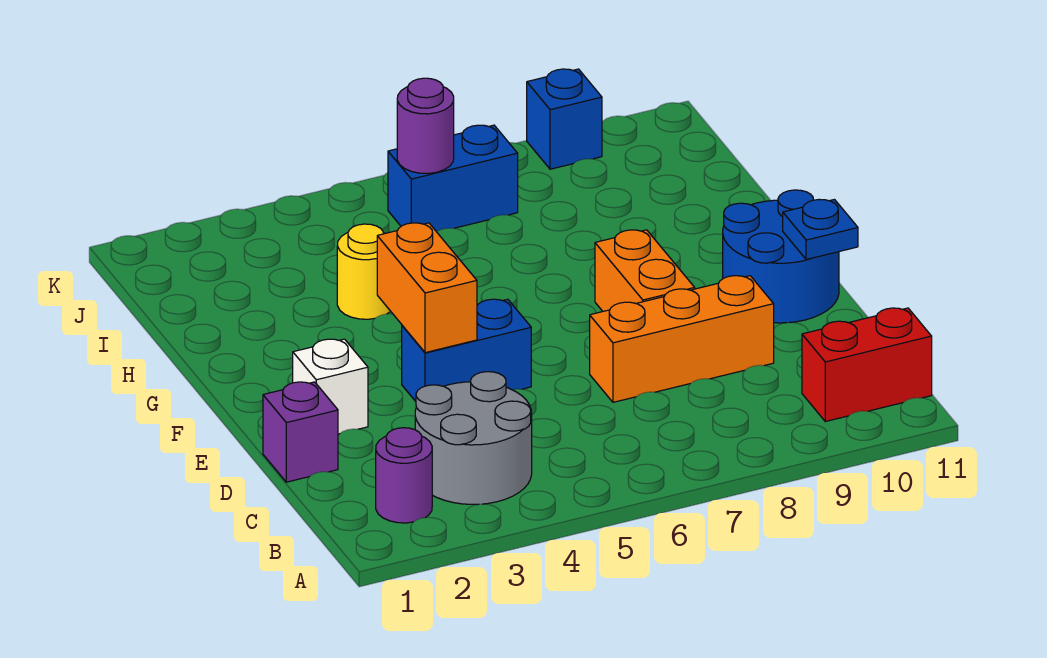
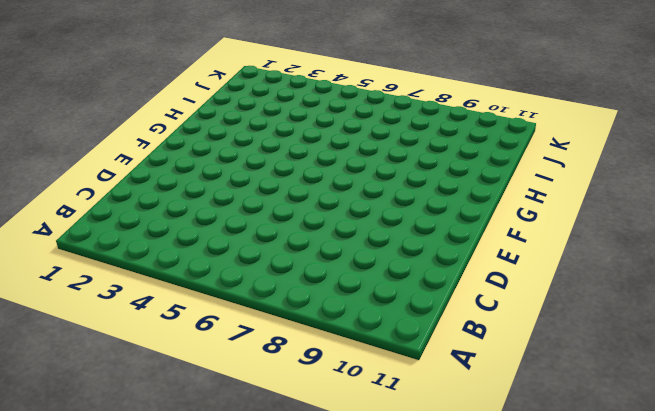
none -> purple round brick B2 level 1
none -> grey round brick B3:C4 level 1
none -> red brick B10:B11 level 1

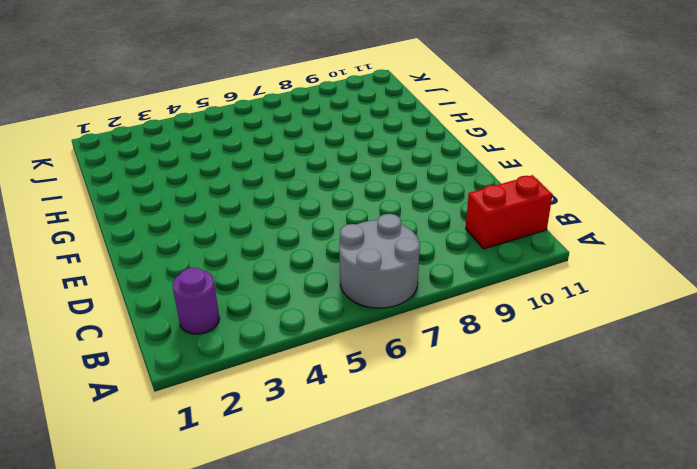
grey round brick A6:B7 level 1 -> grey round brick B3:C4 level 1
none -> purple brick D1 level 1
none -> orange brick D7:D9 level 1
none -> white brick E2 level 1

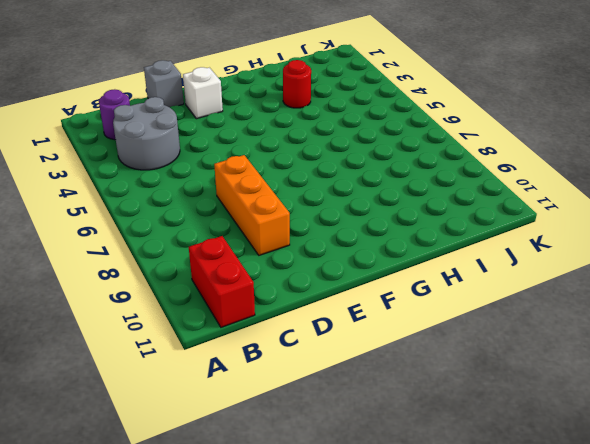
grey brick D1 level 1 -> purple brick D1 level 1
red round brick H3 level 1 -> none
none -> blue brick E4:E5 level 1
none -> orange brick E8:F8 level 1
none -> blue round brick E10:F11 level 1

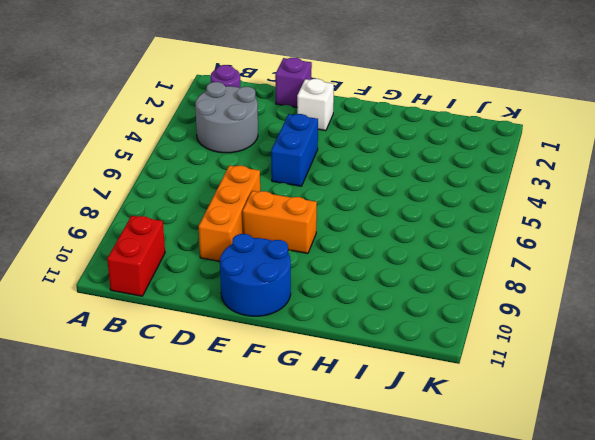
none -> yellow round brick H4 level 1
none -> blue brick J6:J7 level 1
none -> blue brick K9 level 1

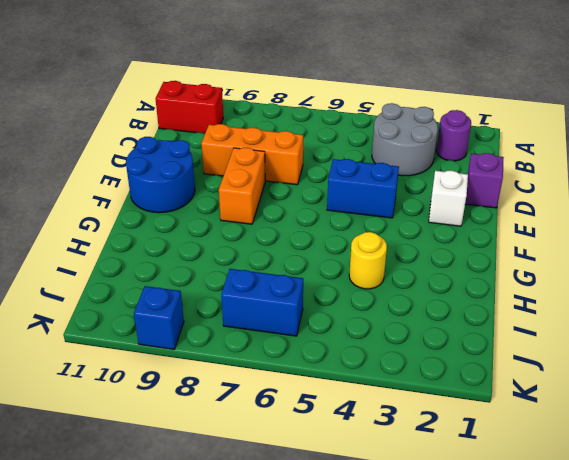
none -> orange brick E4:F4 level 2
none -> blue plate E11 level 2
none -> purple round brick J6 level 2

